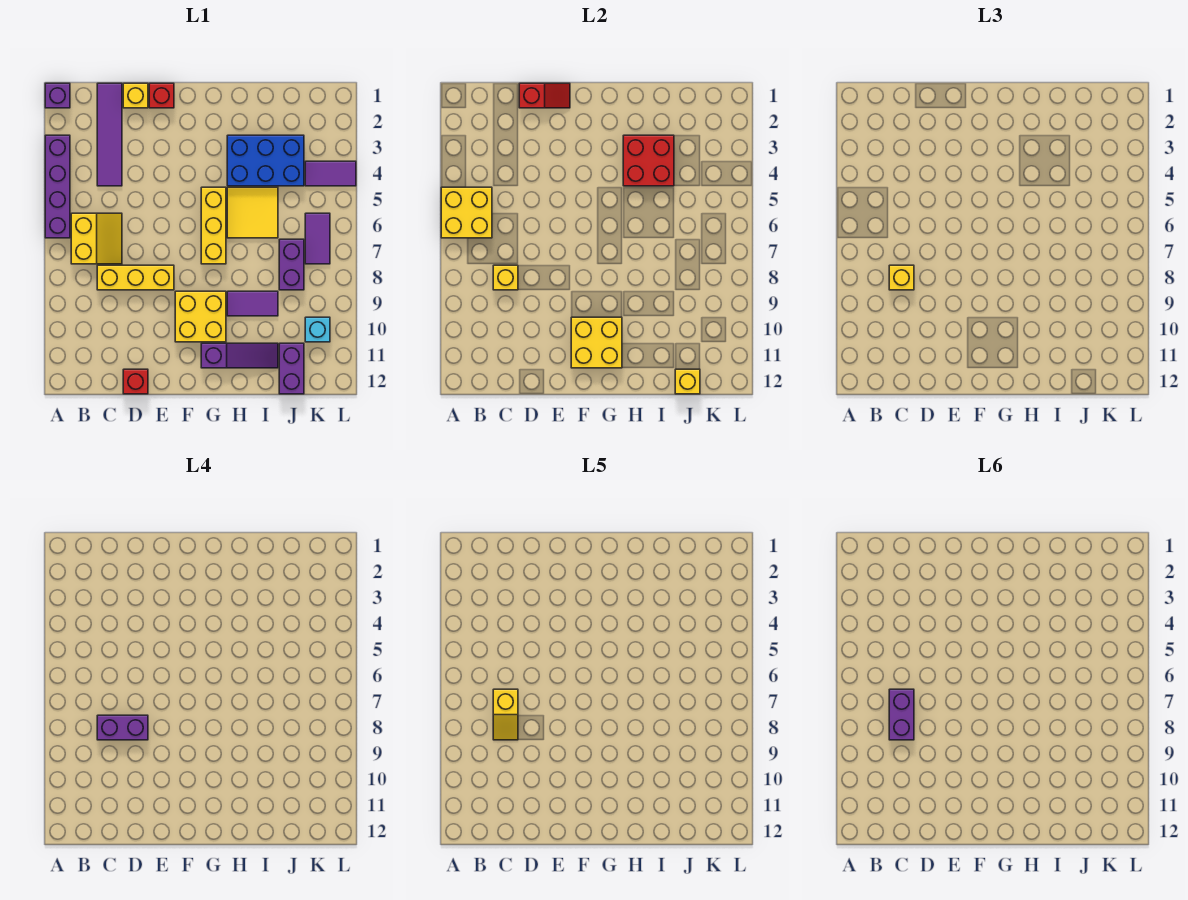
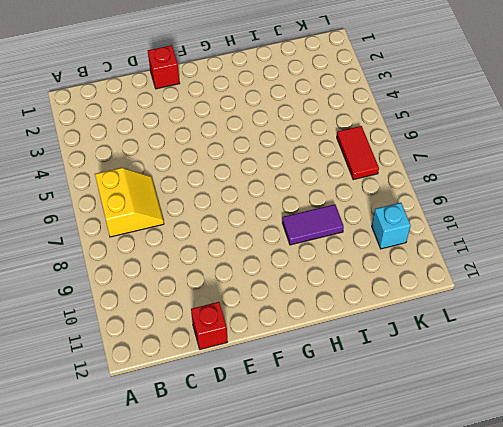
red tile K6:K7 level 1 -> purple tile K6:K7 level 1
none -> purple brick A1 level 1
none -> purple brick A3:A6 level 1
none -> purple tile C1:C4 level 1

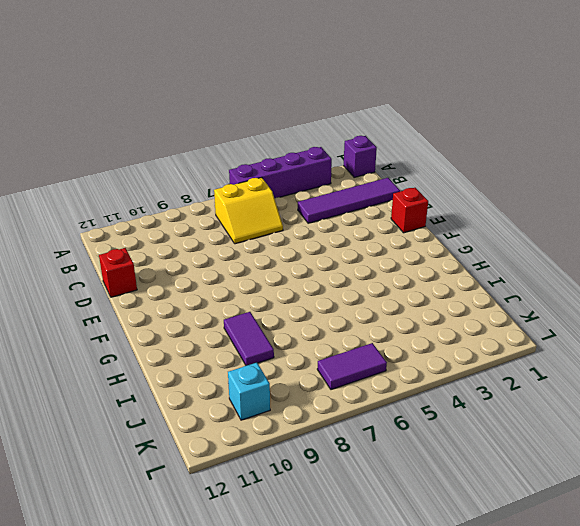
none -> yellow brick C8:E8 level 1
none -> yellow brick D1 level 1
none -> yellow brick F9:G10 level 1

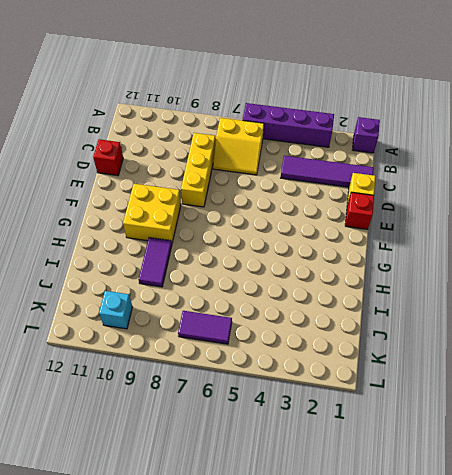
none -> yellow brick G5:G7 level 1
none -> purple slope G11:I11 level 1 top G
none -> blue brick H3:J4 level 1

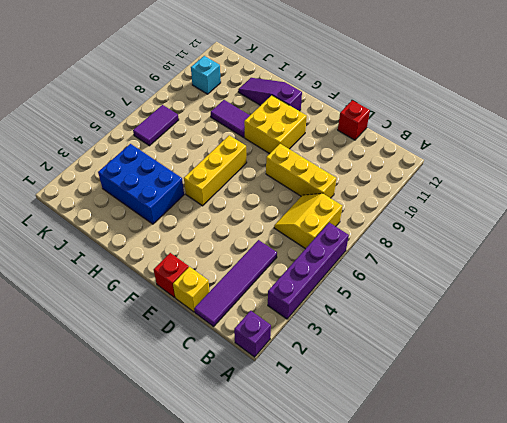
none -> yellow tile H5:I6 level 1
none -> purple brick J7:J8 level 1
none -> purple brick J11:J12 level 1

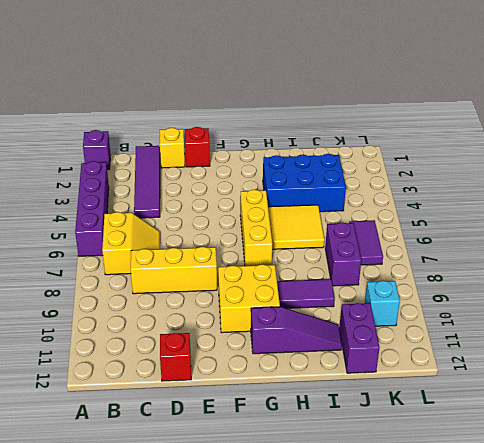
none -> purple tile K4:L4 level 1
none -> yellow brick A5:B6 level 2
none -> yellow brick C8 level 2

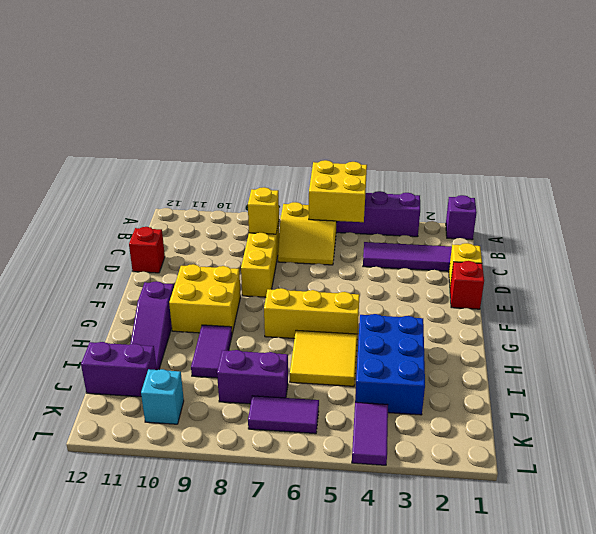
none -> red slope D1:E1 level 2 top D
none -> yellow brick F10:G11 level 2
none -> red brick H3:I4 level 2

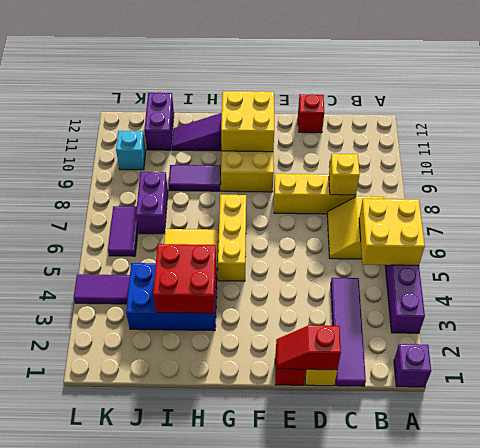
none -> yellow brick J12 level 2
none -> yellow brick C8 level 3
none -> purple brick C8:D8 level 4

